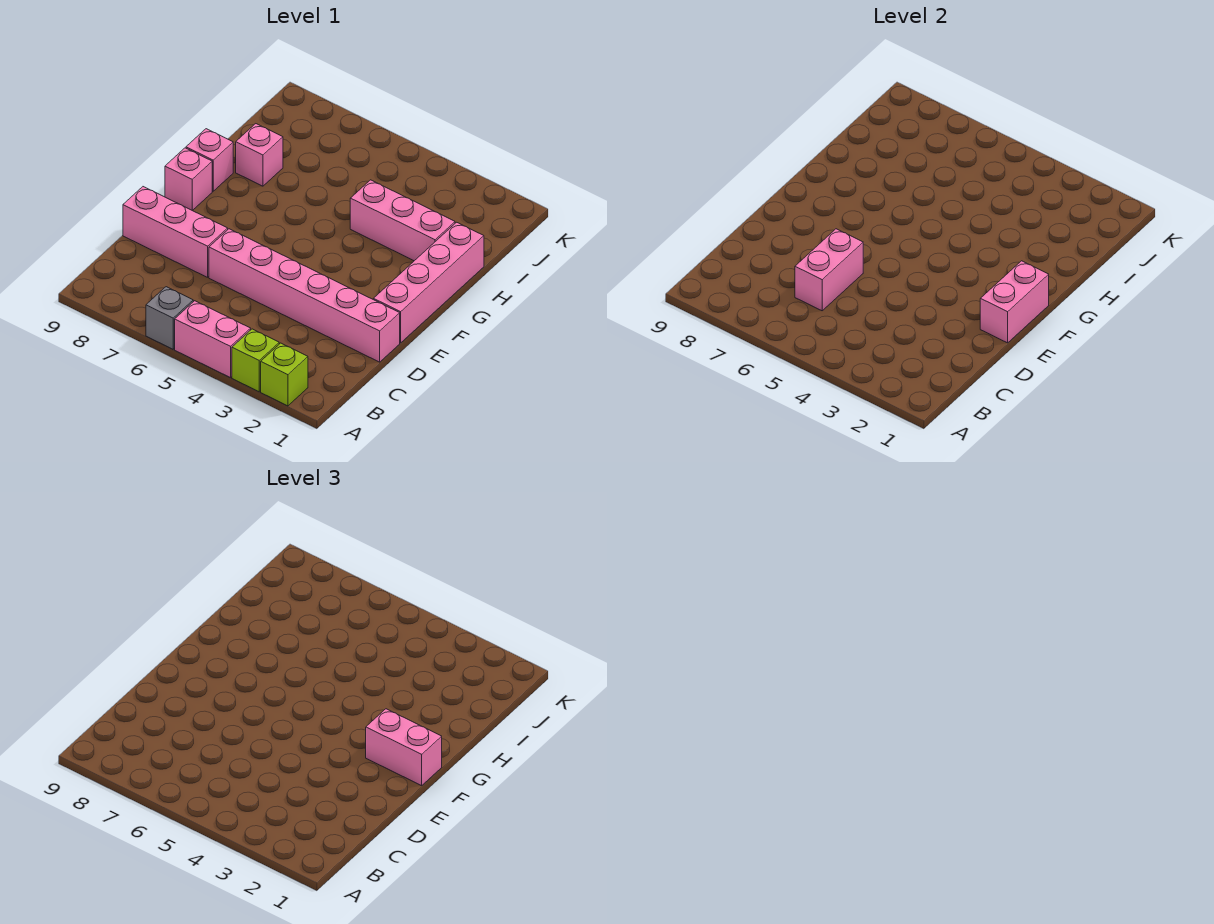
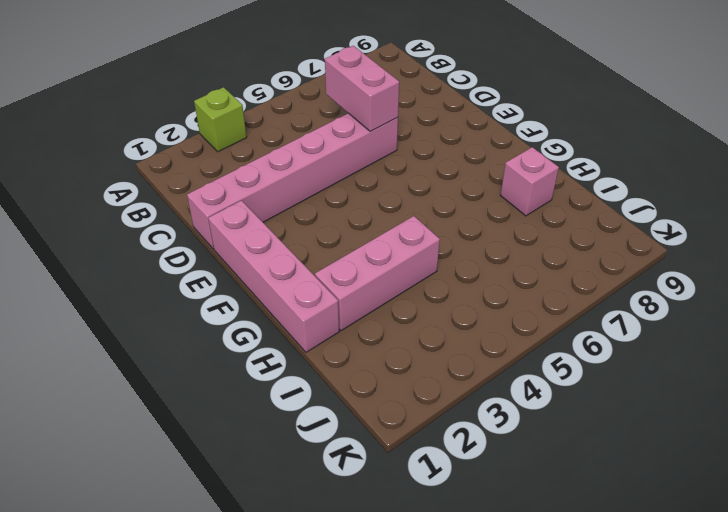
none -> lime brick A2 level 1
none -> pink brick A4:A5 level 1
none -> grey brick A6 level 1

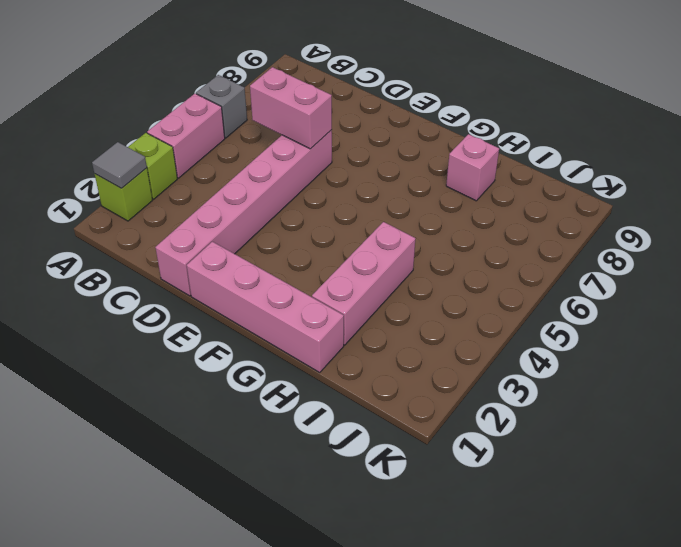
grey tile A2 level 2 -> none
none -> pink brick D7:D9 level 1
none -> pink brick F9 level 1
none -> pink brick G9 level 1

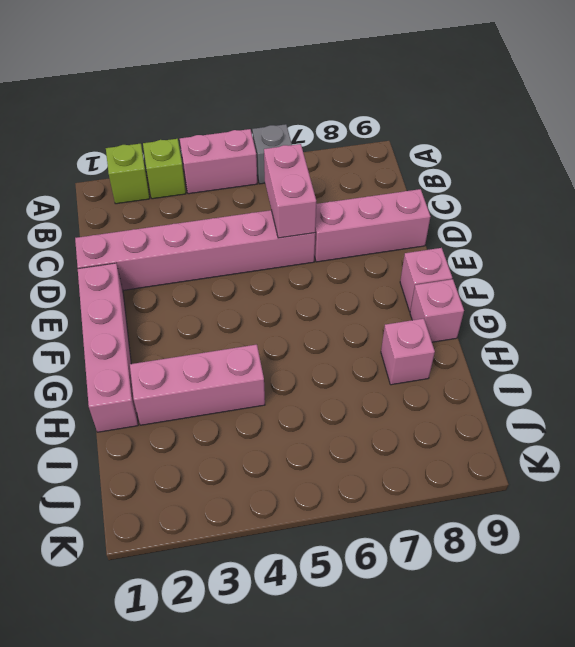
none -> pink brick E1:F1 level 2
none -> pink brick F1:F2 level 3

